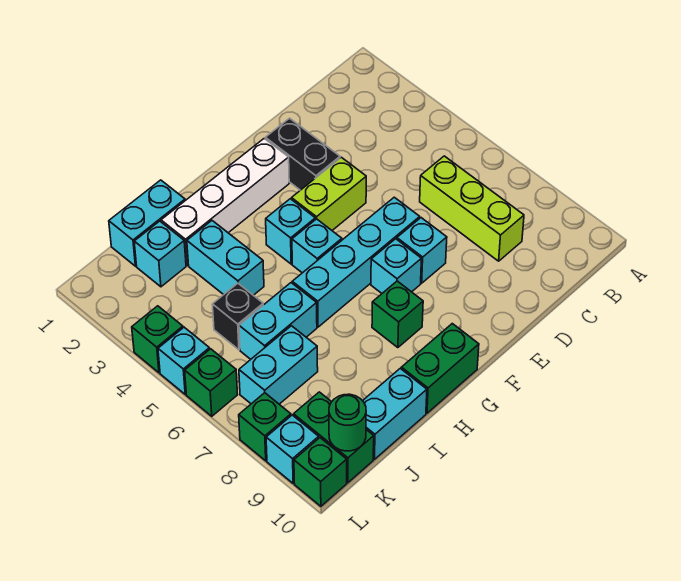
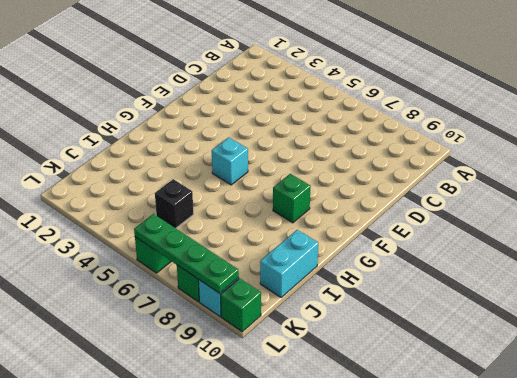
green plate L6:L9 level 2 -> none
none -> lime brick C6:C8 level 1
none -> black brick E2:E3 level 1
none -> lime brick E4:F4 level 1

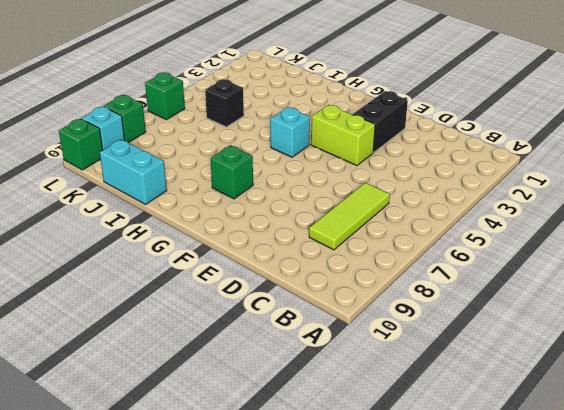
lime tile C6:C8 level 1 -> lime brick C6:C8 level 1
none -> cyan brick E6:H6 level 1
none -> cyan brick E7 level 1
none -> white brick F2:I2 level 1

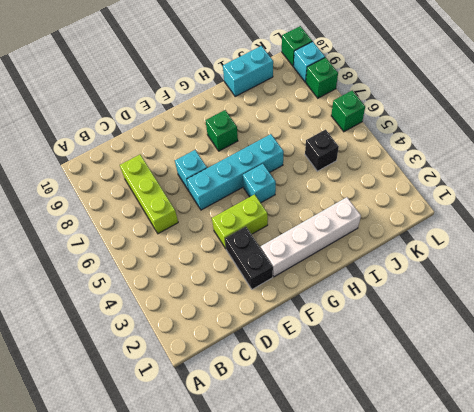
none -> cyan brick F7 level 1
none -> cyan brick G4 level 1
none -> green brick G10:H10 level 1

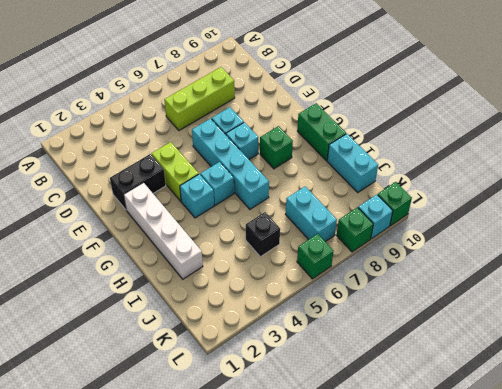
none -> cyan brick I1:J1 level 1
none -> cyan brick I3:I4 level 1
none -> cyan brick I6:J6 level 1

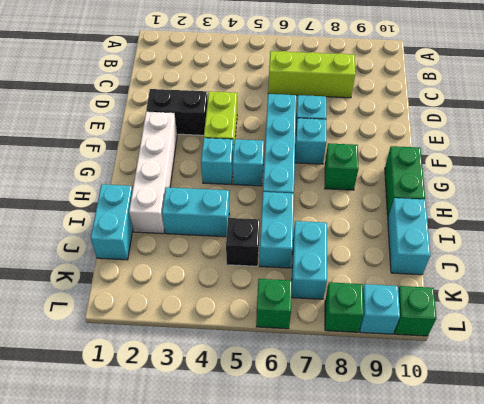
none -> cyan brick J2 level 1
none -> green brick K9:K10 level 1
none -> green brick L4 level 1

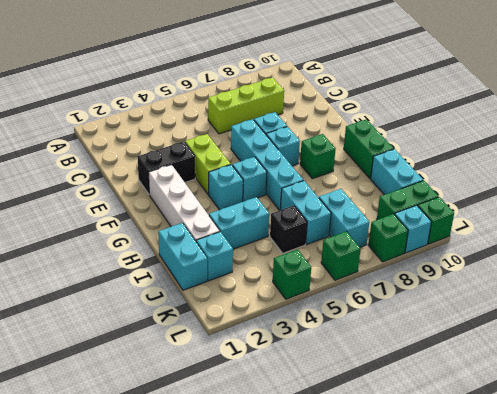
none -> cyan brick L5 level 1
none -> green round brick K10 level 2

